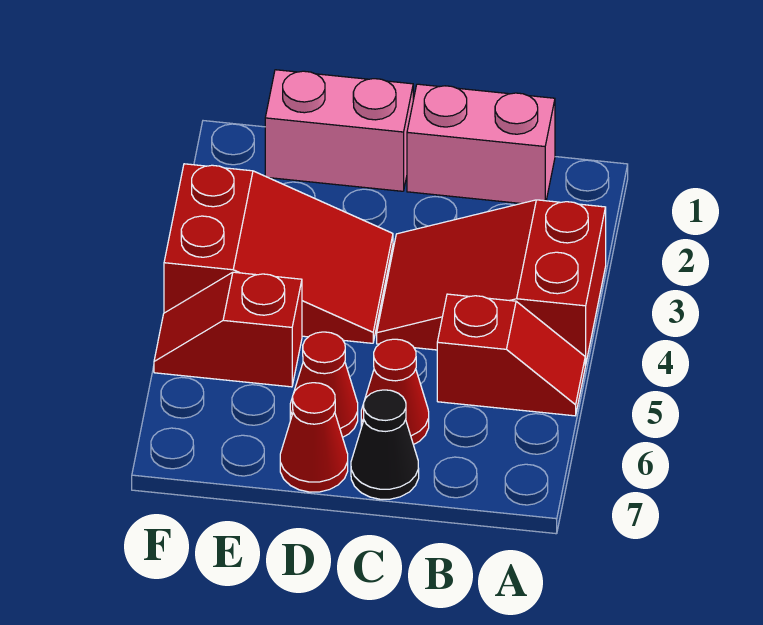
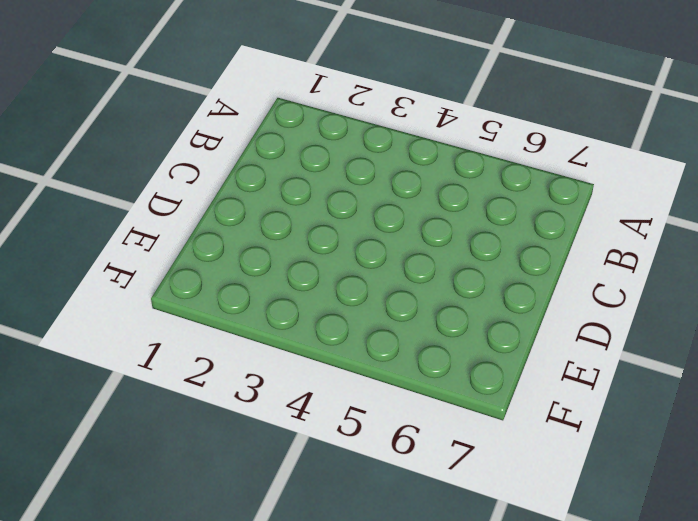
none -> red slope A3:C4 level 1 top A
none -> red slope A5:B5 level 1 top B

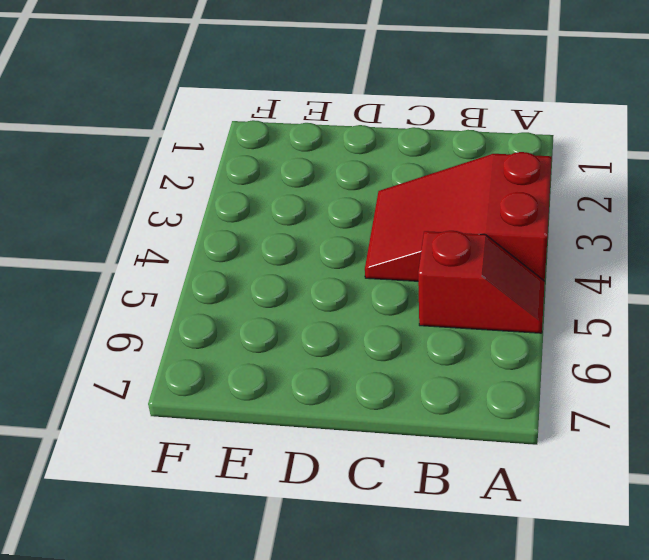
none -> pink brick B1:C1 level 1
none -> red cone C6 level 1

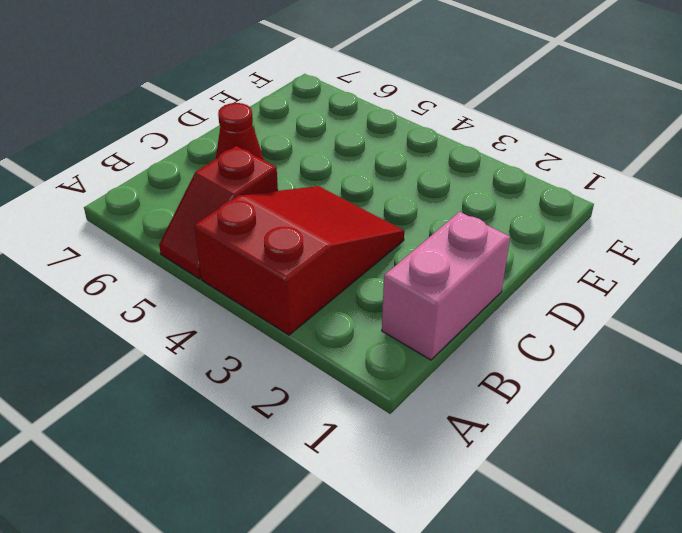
none -> black cone C7 level 1
none -> pink brick D1:E1 level 1

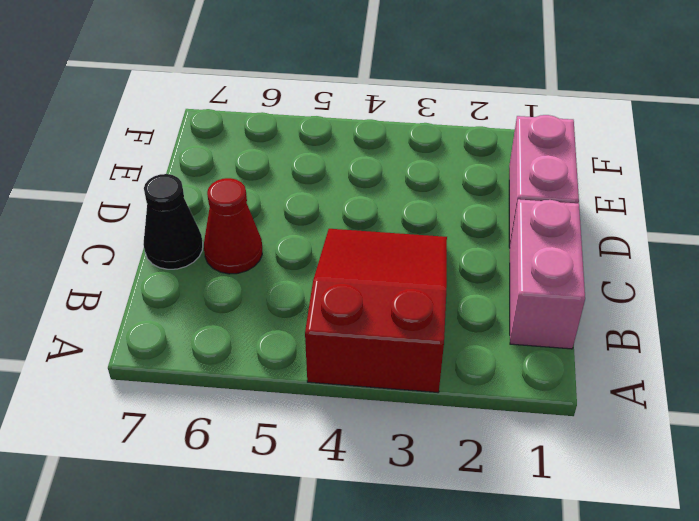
none -> red slope A5:B5 level 1 top B
none -> red slope D3:F4 level 1 top F

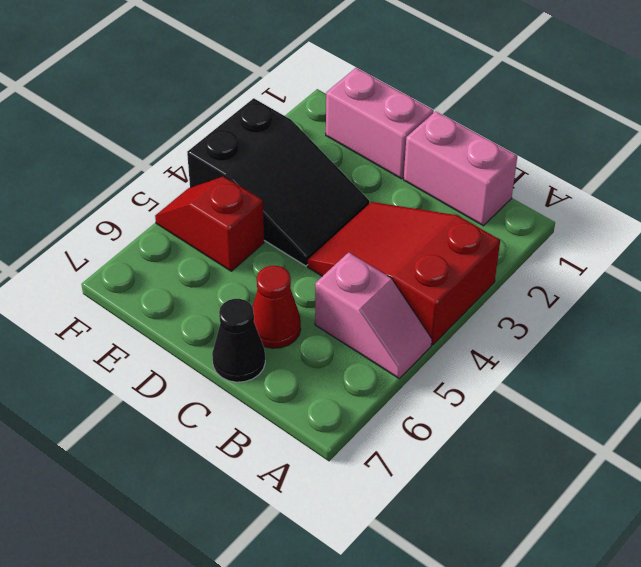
pink slope A5:B5 level 1 top B -> red slope A5:B5 level 1 top B
black slope D3:F4 level 1 top F -> red slope D3:F4 level 1 top F
none -> red cone D6 level 1
none -> red cone D7 level 1

